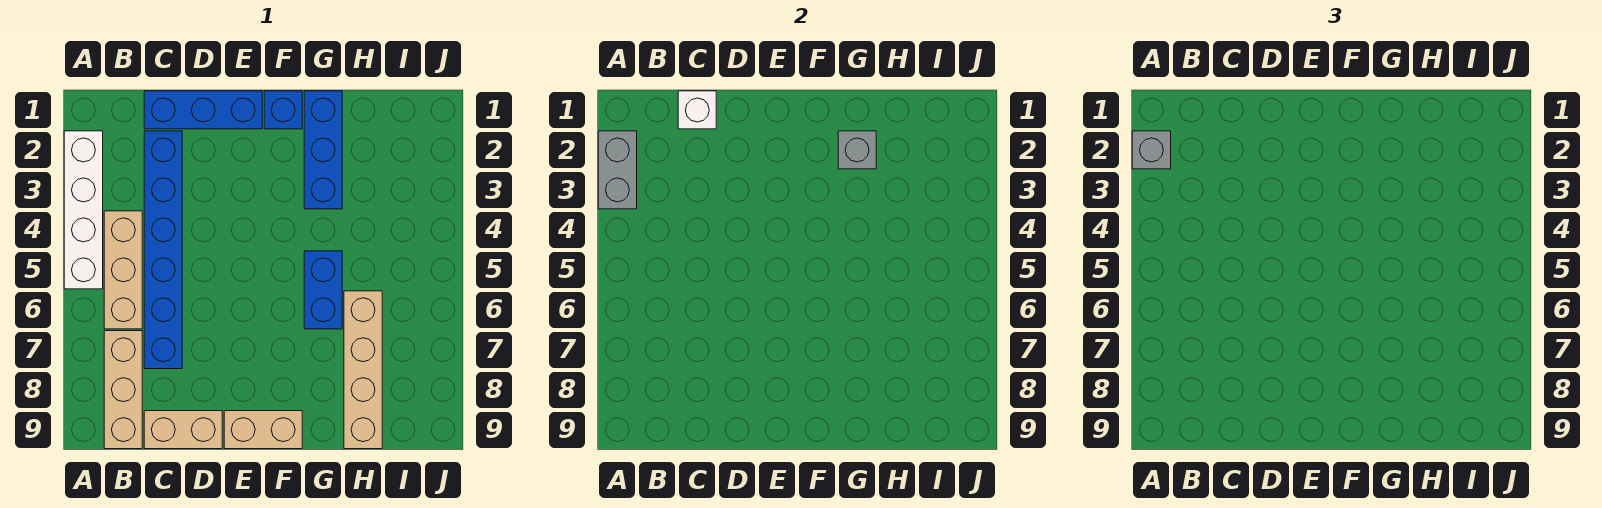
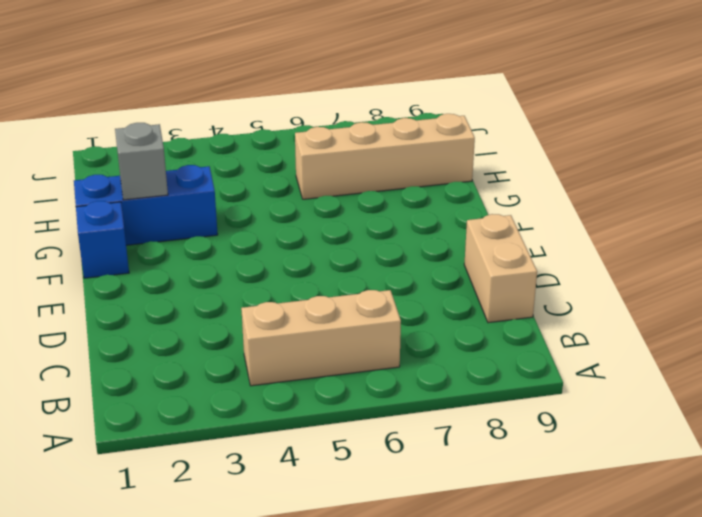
none -> white brick A2:A5 level 1
none -> tan brick B7:B9 level 1
none -> blue brick C1:E1 level 1

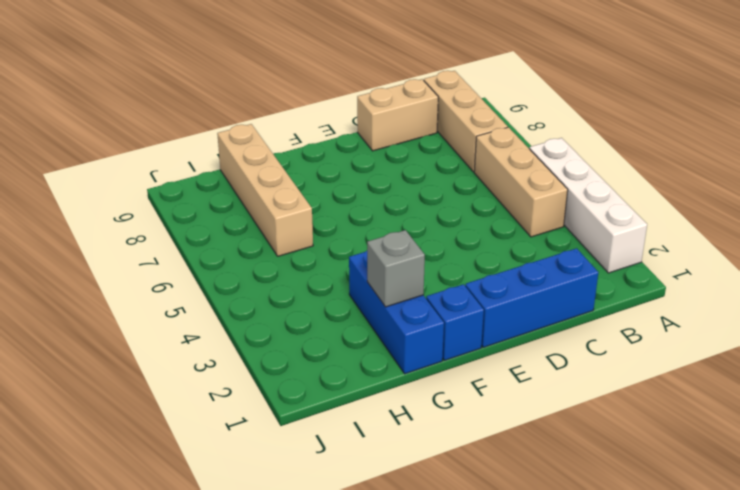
none -> blue brick C2:C7 level 1
none -> tan brick E9:F9 level 1
none -> blue brick G5:G6 level 1

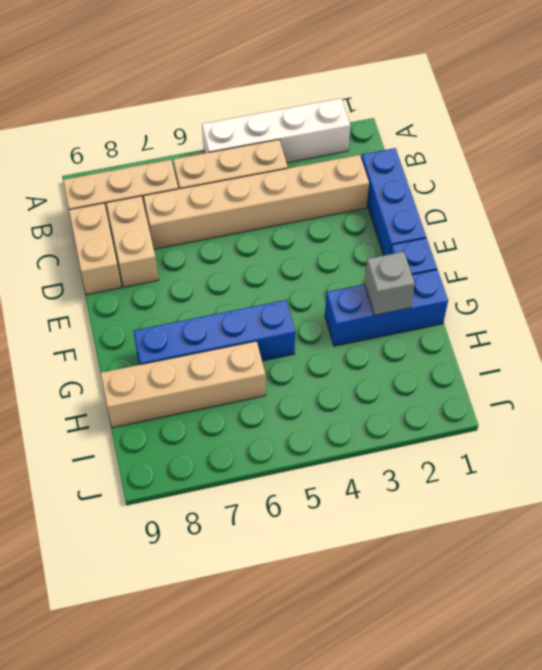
tan brick C2:C7 level 1 -> blue brick C2:C7 level 1
tan brick C8:D8 level 1 -> tan brick E9:F9 level 1
blue brick G5:G8 level 1 -> blue brick G5:G6 level 1
none -> grey brick A2:A3 level 2
none -> white brick C1 level 2
none -> grey brick A2 level 3

